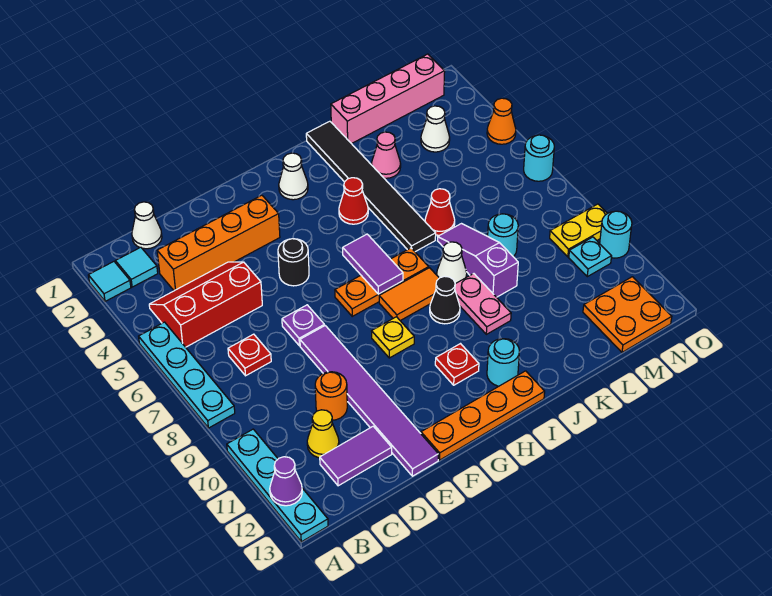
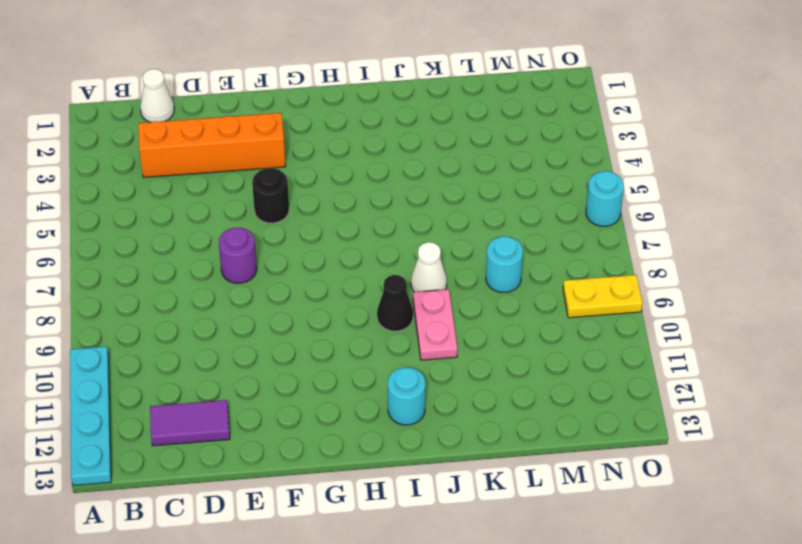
purple round brick E7 level 1 -> purple plate E7 level 1
none -> cyan tile A2 level 1
none -> cyan plate A5:A8 level 1
none -> cyan tile B2 level 1
none -> red slope B4:D5 level 1 top 5

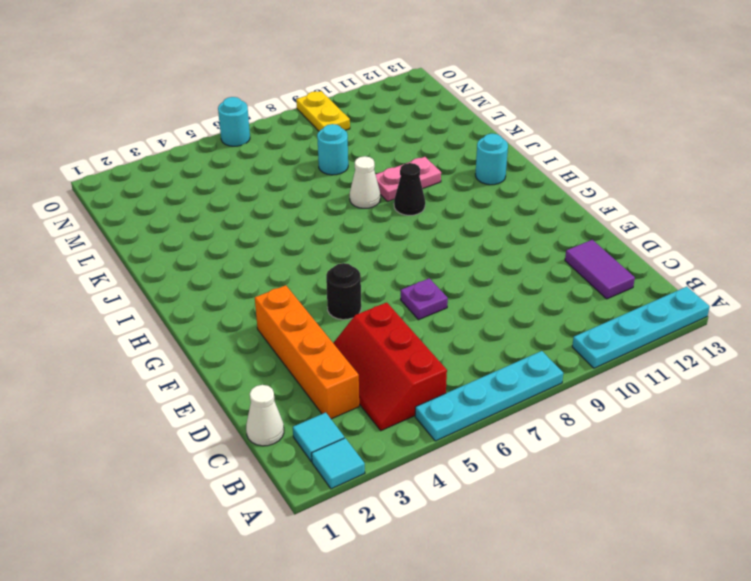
none -> red plate C7 level 1
none -> yellow cone C11 level 1
none -> orange round brick D10 level 1
none -> purple tile E8:E13 level 1

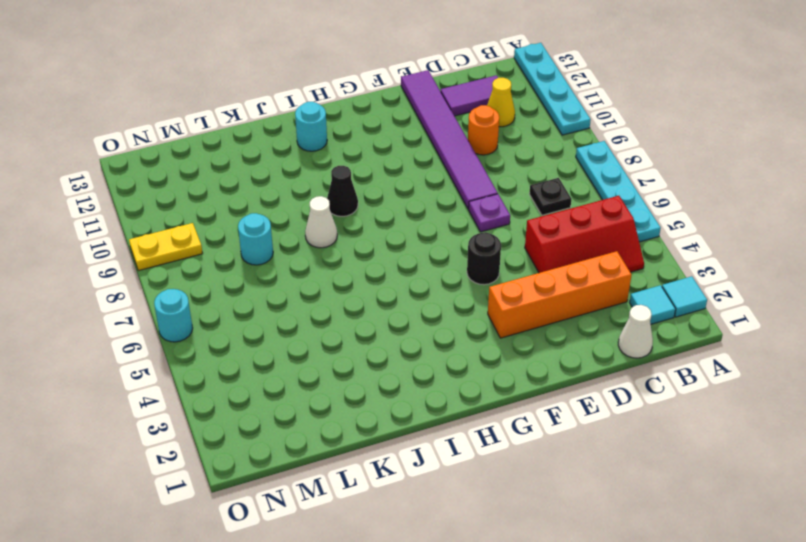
black plate C7 level 1 -> red plate C7 level 1
none -> orange plate F13:I13 level 1
none -> orange plate G7:I7 level 1
none -> yellow plate G9 level 1
none -> white cone H2 level 1

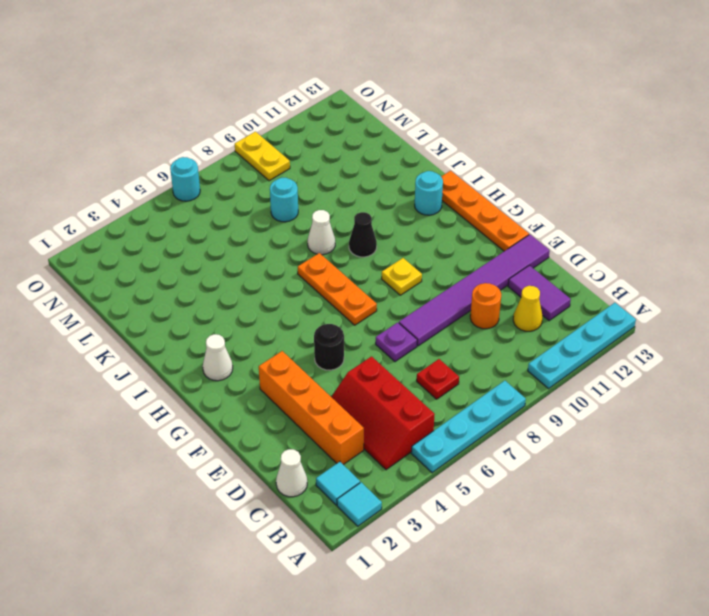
none -> orange tile H8:I8 level 1
none -> red plate H11 level 1
none -> red cone I4 level 1
none -> black tile J1:J6 level 1

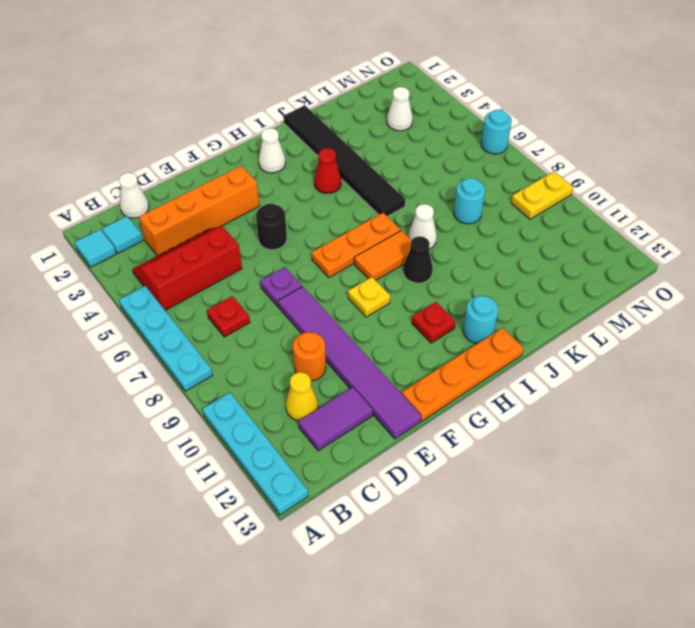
none -> pink plate J9:J10 level 1
none -> pink brick K1:N1 level 1
none -> pink cone K3 level 1
none -> red cone K6 level 1

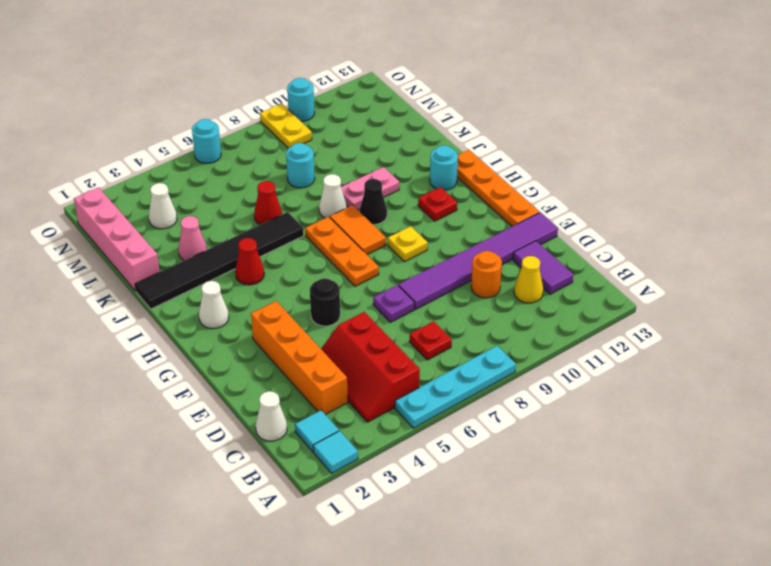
none -> cyan plate A10:A13 level 1
none -> purple slope K7:K9 level 1 top 9
none -> orange plate M12:N13 level 1
none -> cyan plate N10 level 1

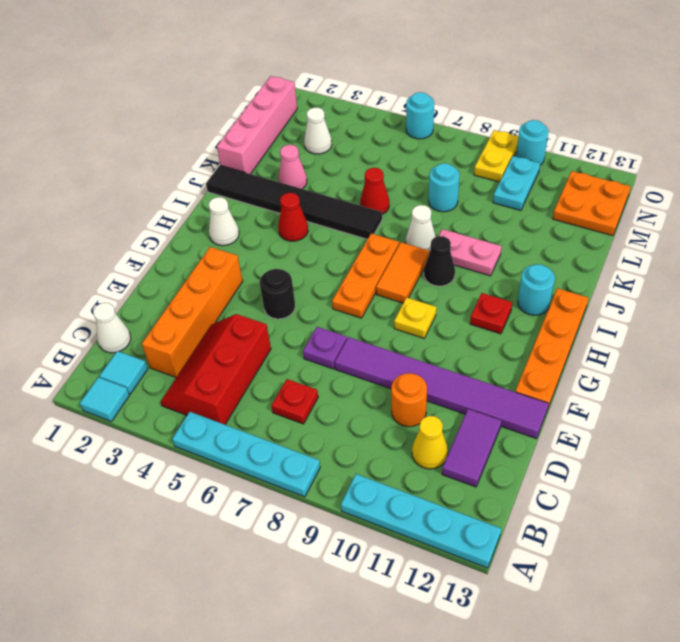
cyan plate M10:N10 level 1 -> cyan plate N10 level 1
none -> purple slope K7:K9 level 1 top 9
none -> orange cone O4 level 1
none -> purple cone A12 level 2
none -> purple tile H6:H7 level 2

